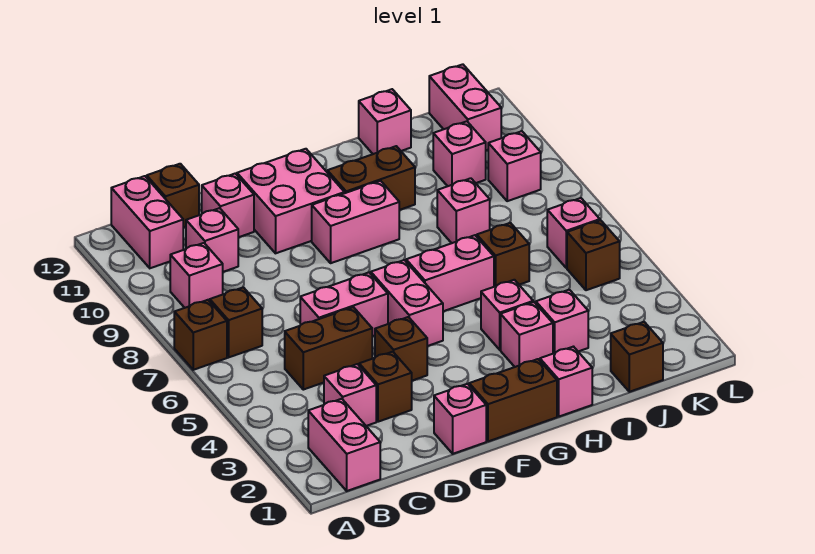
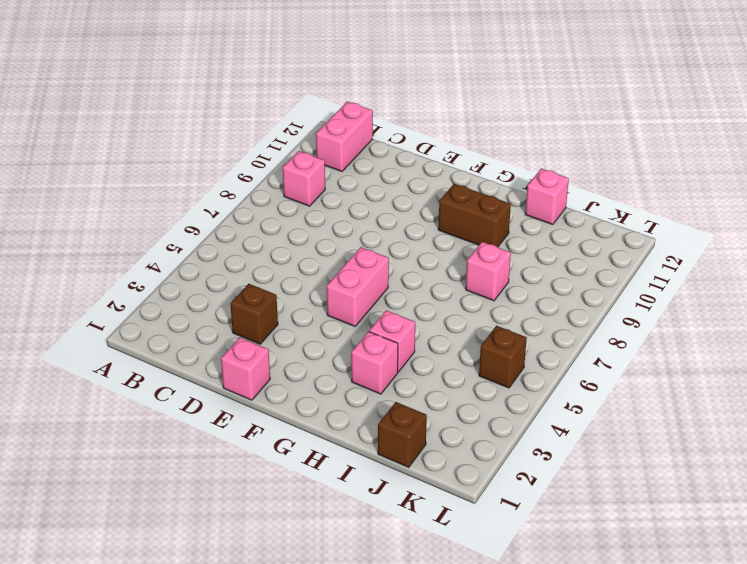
none -> brown brick A7 level 1
none -> pink brick B1:B2 level 1
none -> brown brick B7 level 1
none -> pink brick C3 level 1

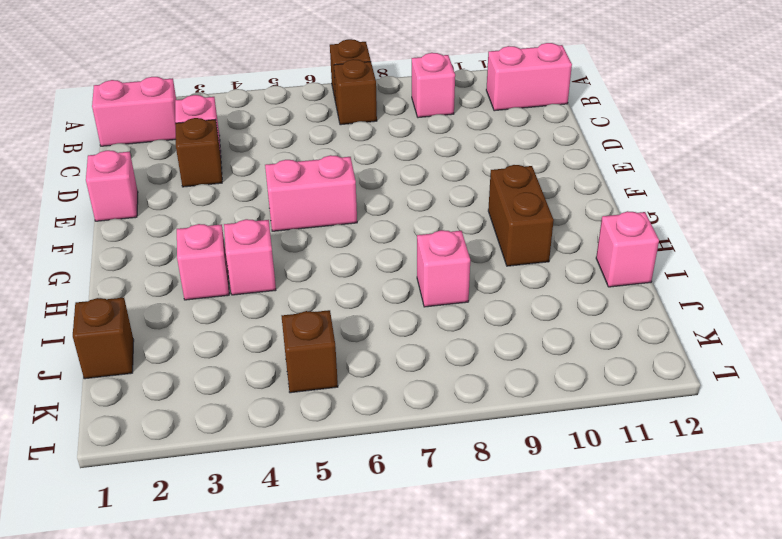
none -> brown brick C5:D5 level 1
none -> pink brick C10 level 1
none -> brown brick C12 level 1
none -> pink brick D6:E6 level 1

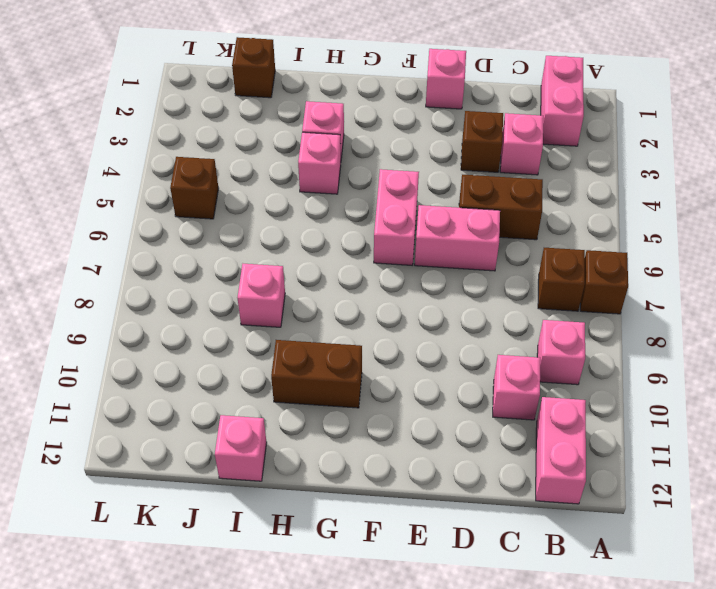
none -> brown brick C12 level 1
none -> pink brick D11 level 1
none -> brown brick E4 level 1
none -> pink brick E10:F11 level 1

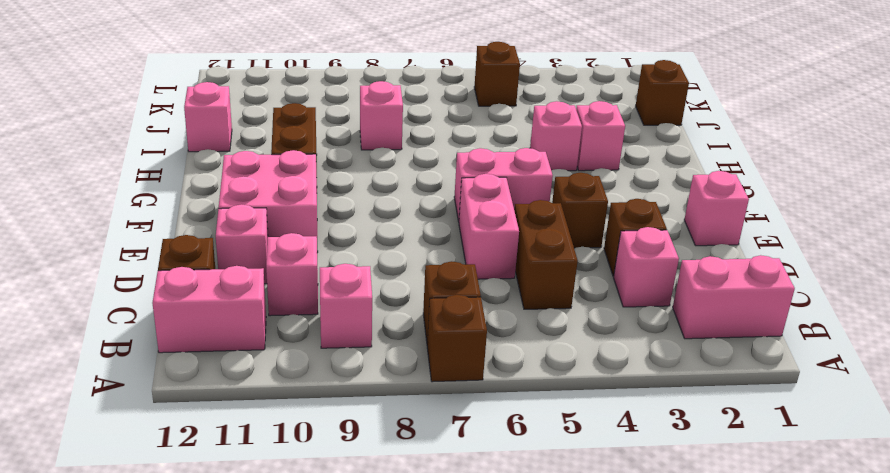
none -> brown brick F1:G1 level 1
none -> pink brick F9:G9 level 1
none -> pink brick G6:H6 level 1
none -> pink brick H1 level 1

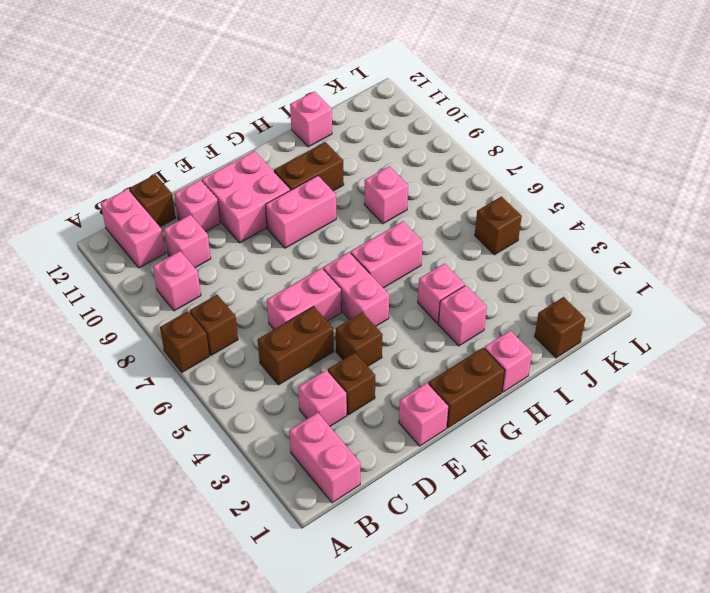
none -> pink brick I3 level 1
none -> brown brick I6 level 1
none -> pink brick J10 level 1
none -> pink brick K6 level 1

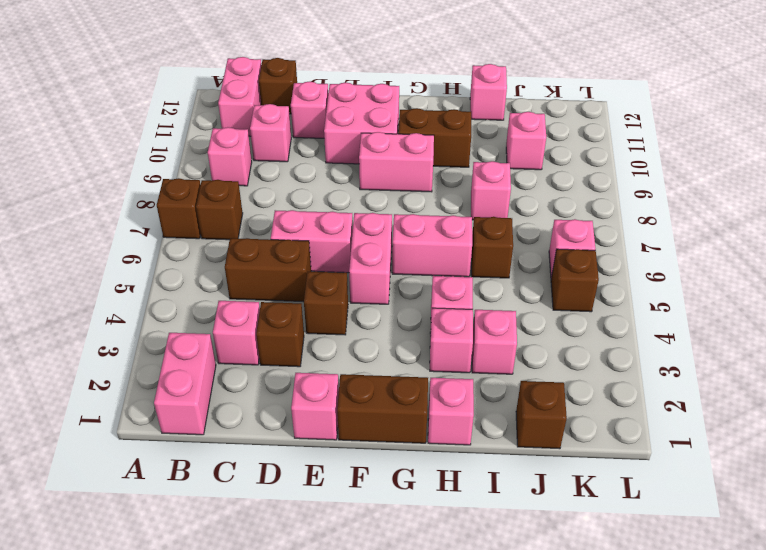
none -> pink brick K9 level 1
none -> pink brick K11:K12 level 1

